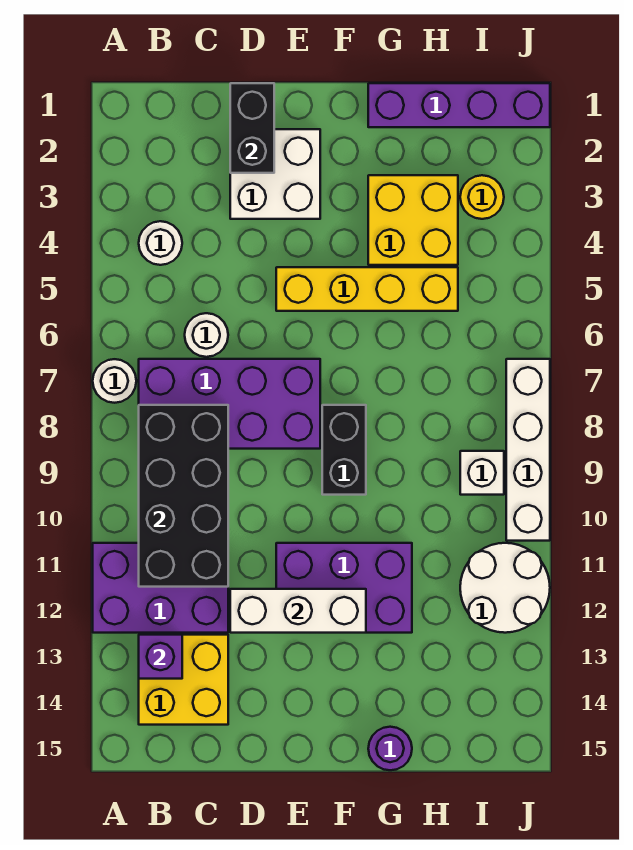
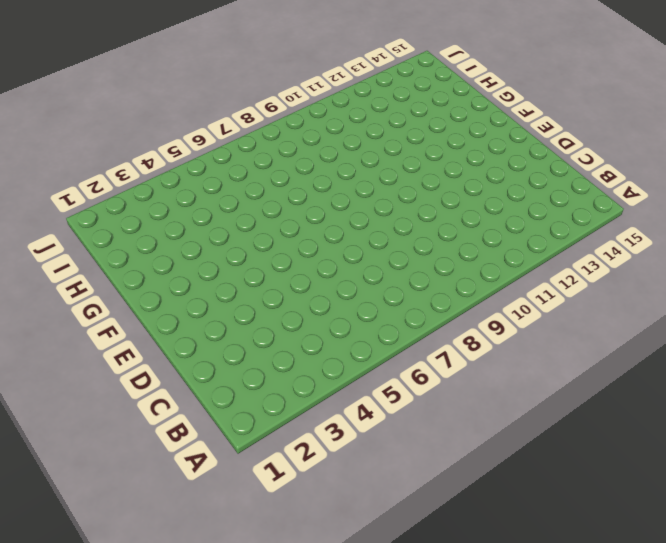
none -> white round brick A7 level 1
none -> purple brick A11:C12 level 1
none -> white round brick B4 level 1

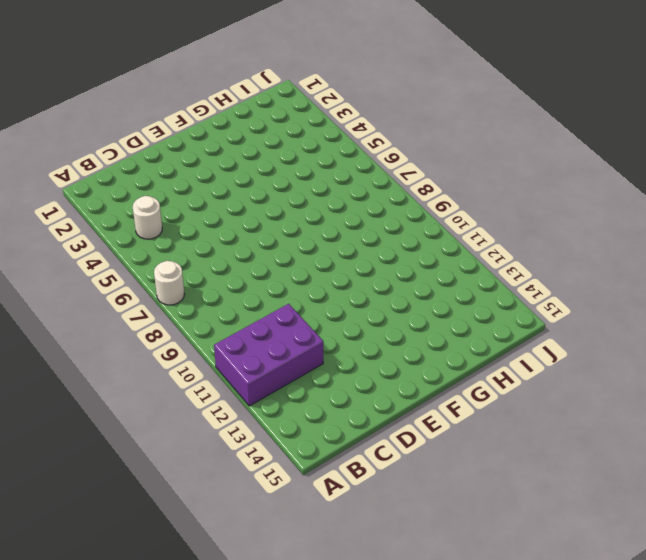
none -> purple brick B7:E8 level 1
none -> yellow brick B13:C14 level 1
none -> white round brick C6 level 1

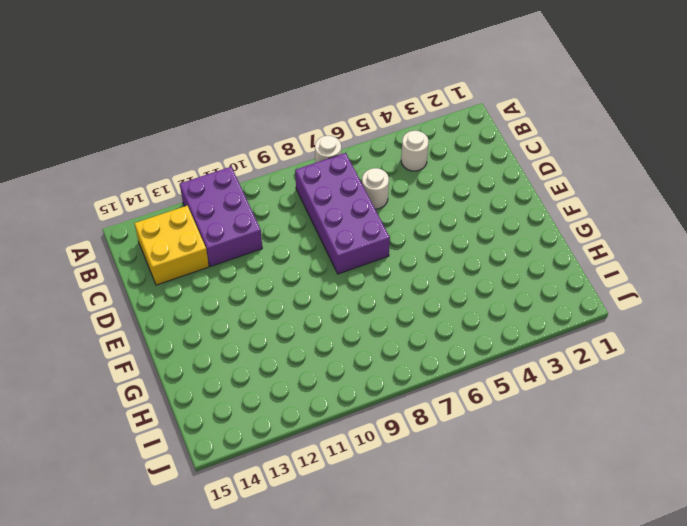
none -> white brick D2:E3 level 1
none -> yellow brick E5:H5 level 1
none -> purple brick E11:G12 level 1

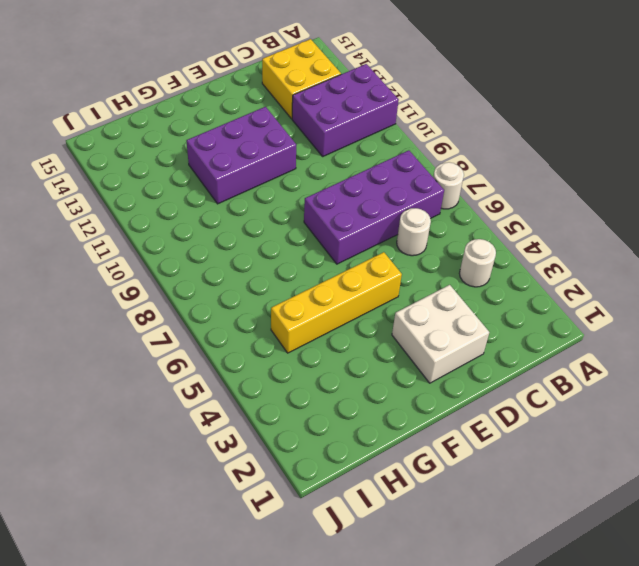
none -> black brick F8:F9 level 1
none -> purple brick G1:J1 level 1
none -> yellow brick G3:H4 level 1

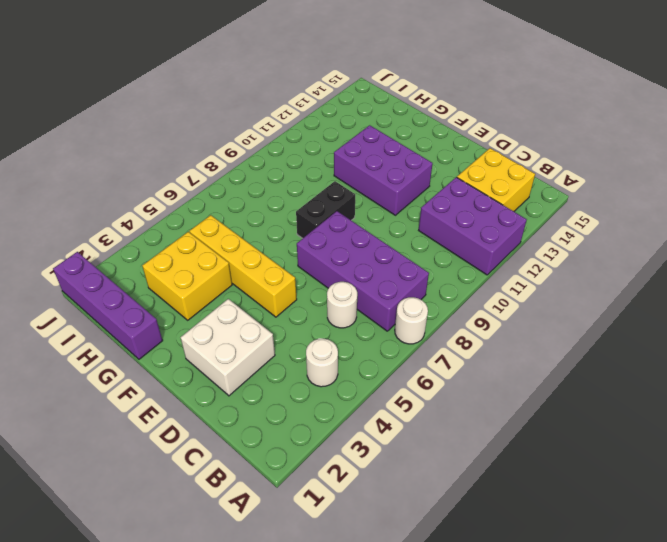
none -> purple round brick G15 level 1
none -> yellow round brick I3 level 1
none -> white brick I9 level 1

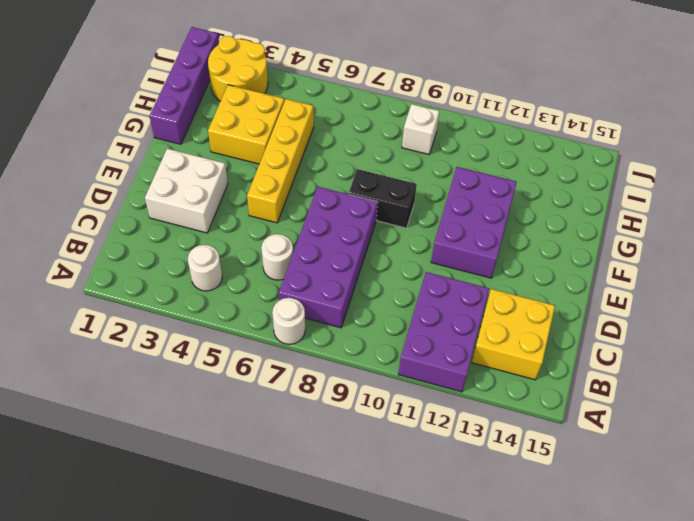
yellow round brick I2:J3 level 1 -> yellow round brick I3 level 1
none -> purple round brick G15 level 1
none -> white round brick I11:J12 level 1
none -> white brick J7:J10 level 1

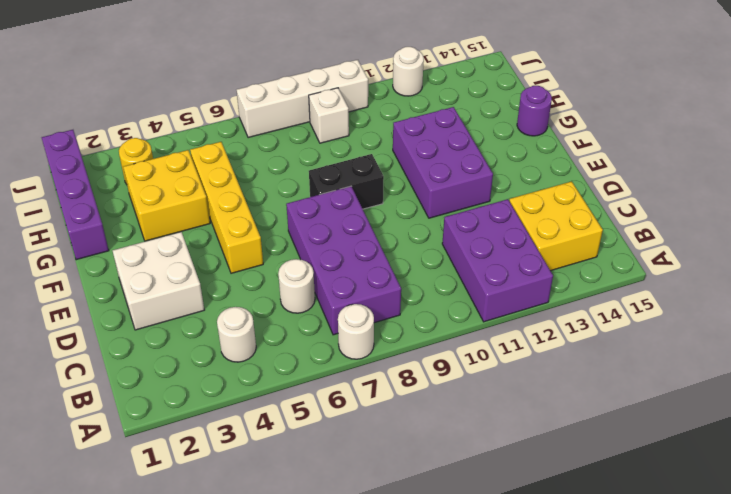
white round brick J12 level 1 -> white round brick I11:J12 level 1
none -> black brick B8:C11 level 2
none -> purple brick B13 level 2
none -> black brick D1:D2 level 2

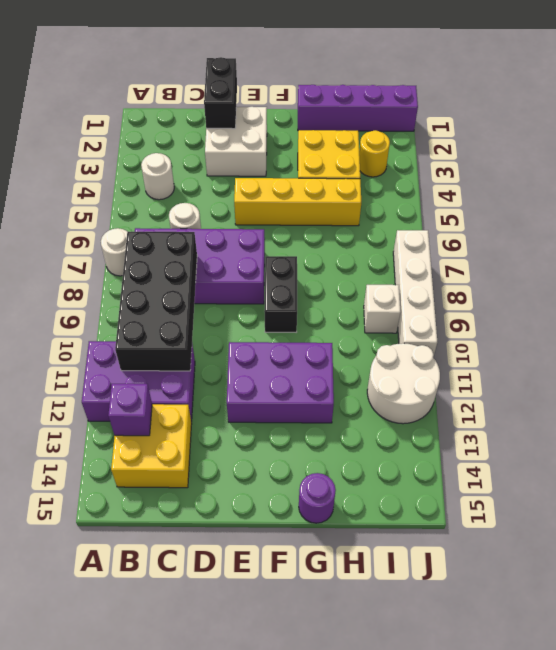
none -> white brick D12:F12 level 2

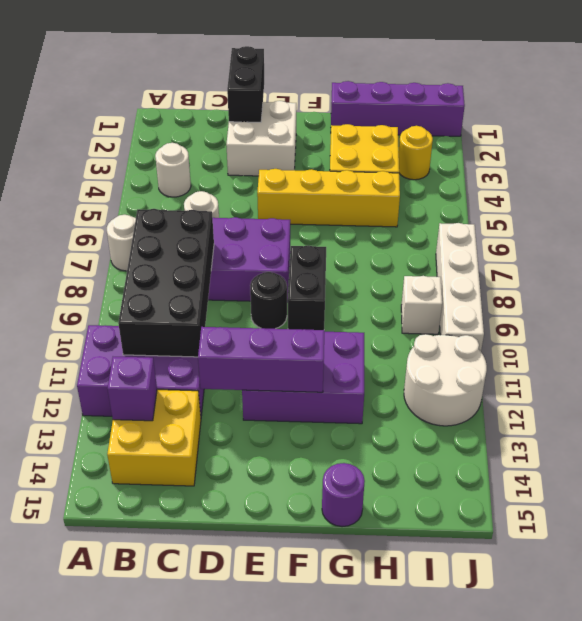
purple brick D12:F12 level 2 -> white brick D12:F12 level 2
black round brick E9 level 1 -> none

